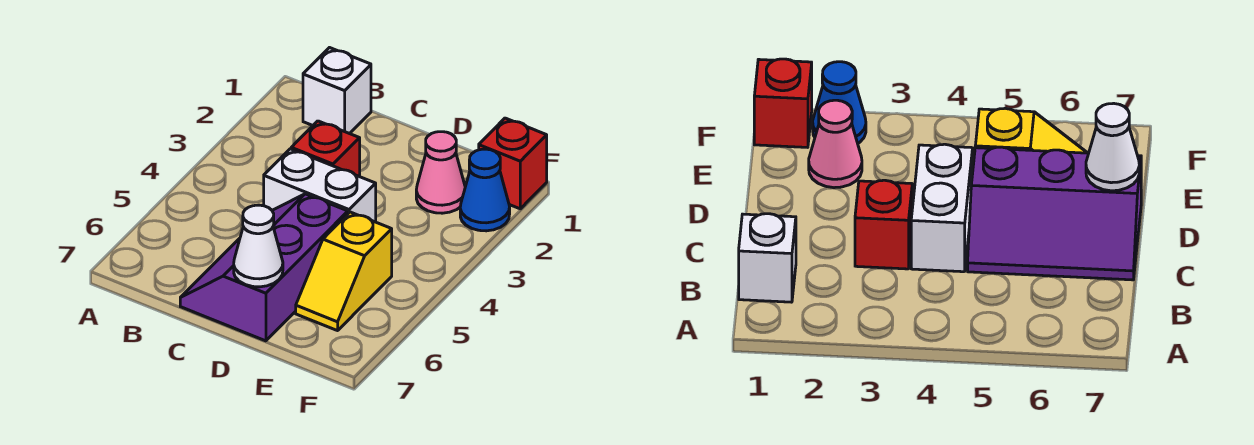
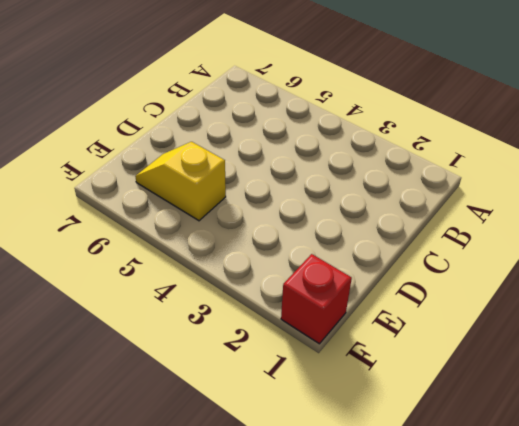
none -> white brick B1 level 1
none -> red brick C3 level 1

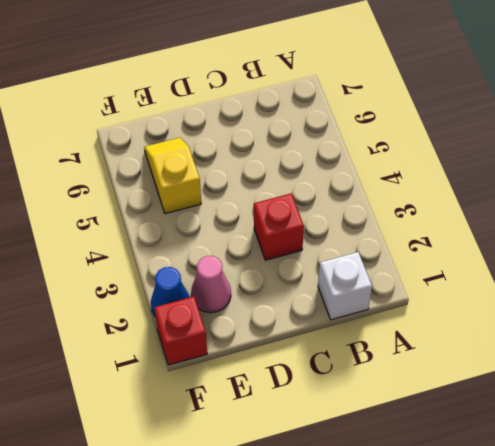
none -> white brick C4:D4 level 1
none -> purple slope C5:D7 level 1 top D

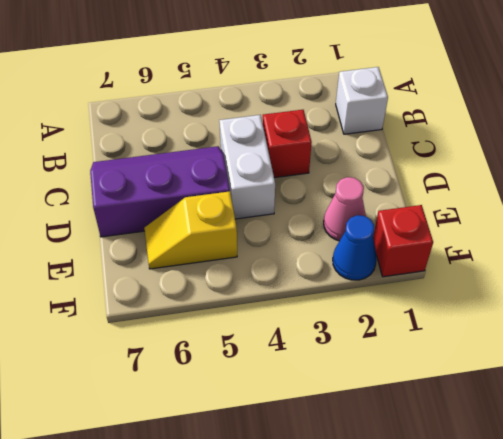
none -> white cone D7 level 2

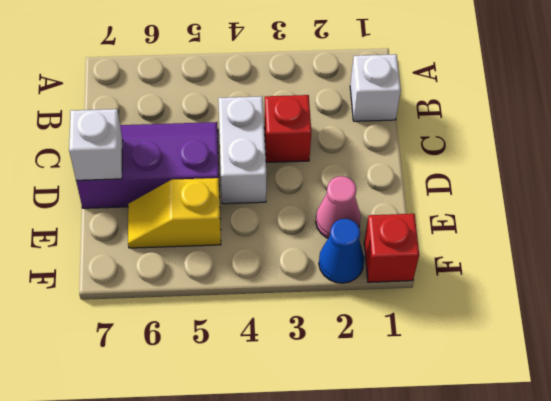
white brick D7 level 2 -> white cone D7 level 2

